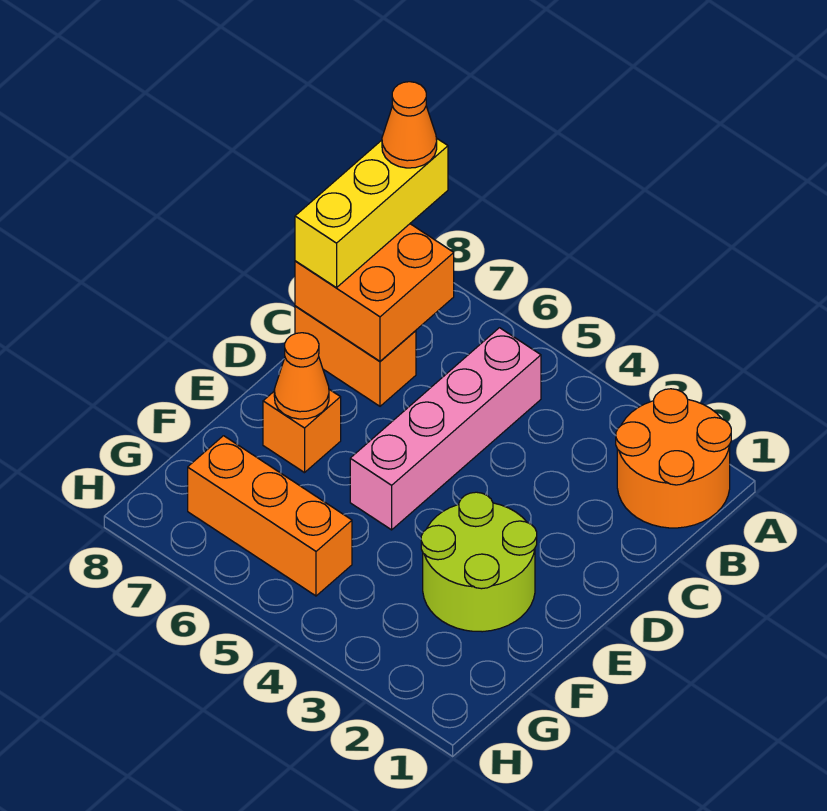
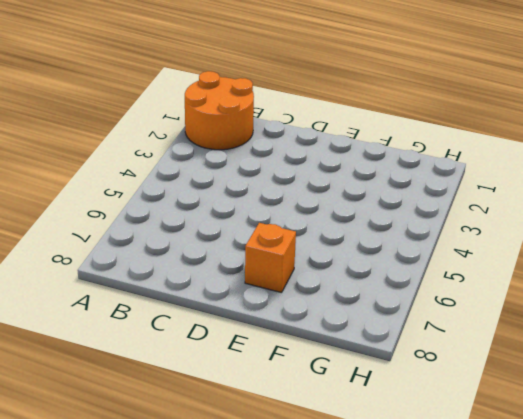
none -> pink brick B5:E5 level 1
none -> orange brick C7:C8 level 1

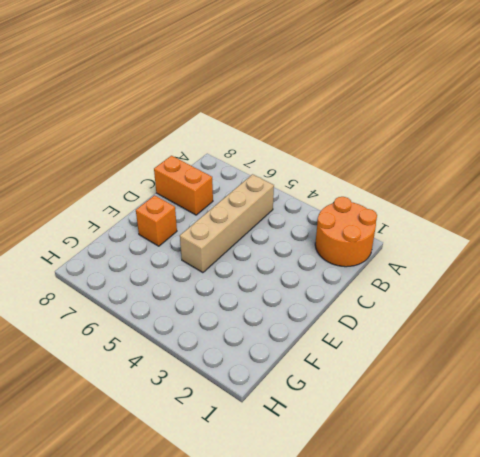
tan brick B5:E5 level 1 -> pink brick B5:E5 level 1
none -> lime round brick E2:F3 level 1
none -> orange brick G5:G7 level 1

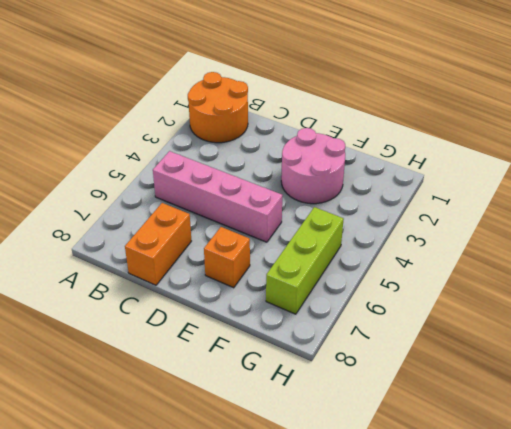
pink round brick E2:F3 level 1 -> lime round brick E2:F3 level 1
lime brick G5:G7 level 1 -> orange brick G5:G7 level 1
none -> orange brick B7:C8 level 2
none -> orange cone E7 level 2

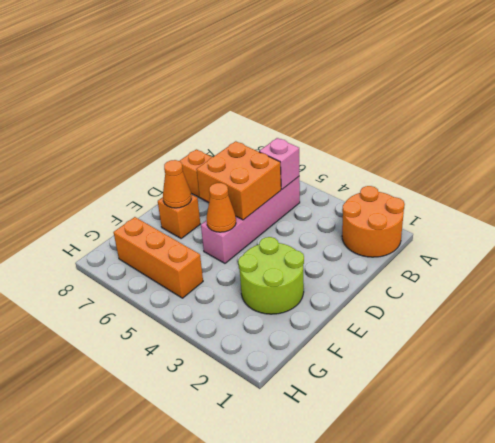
pink brick B5 level 2 -> none
orange brick C5:D6 level 2 -> orange brick B7:C8 level 2
orange cone E5 level 2 -> orange cone A8 level 4
none -> yellow brick A8:C8 level 3

